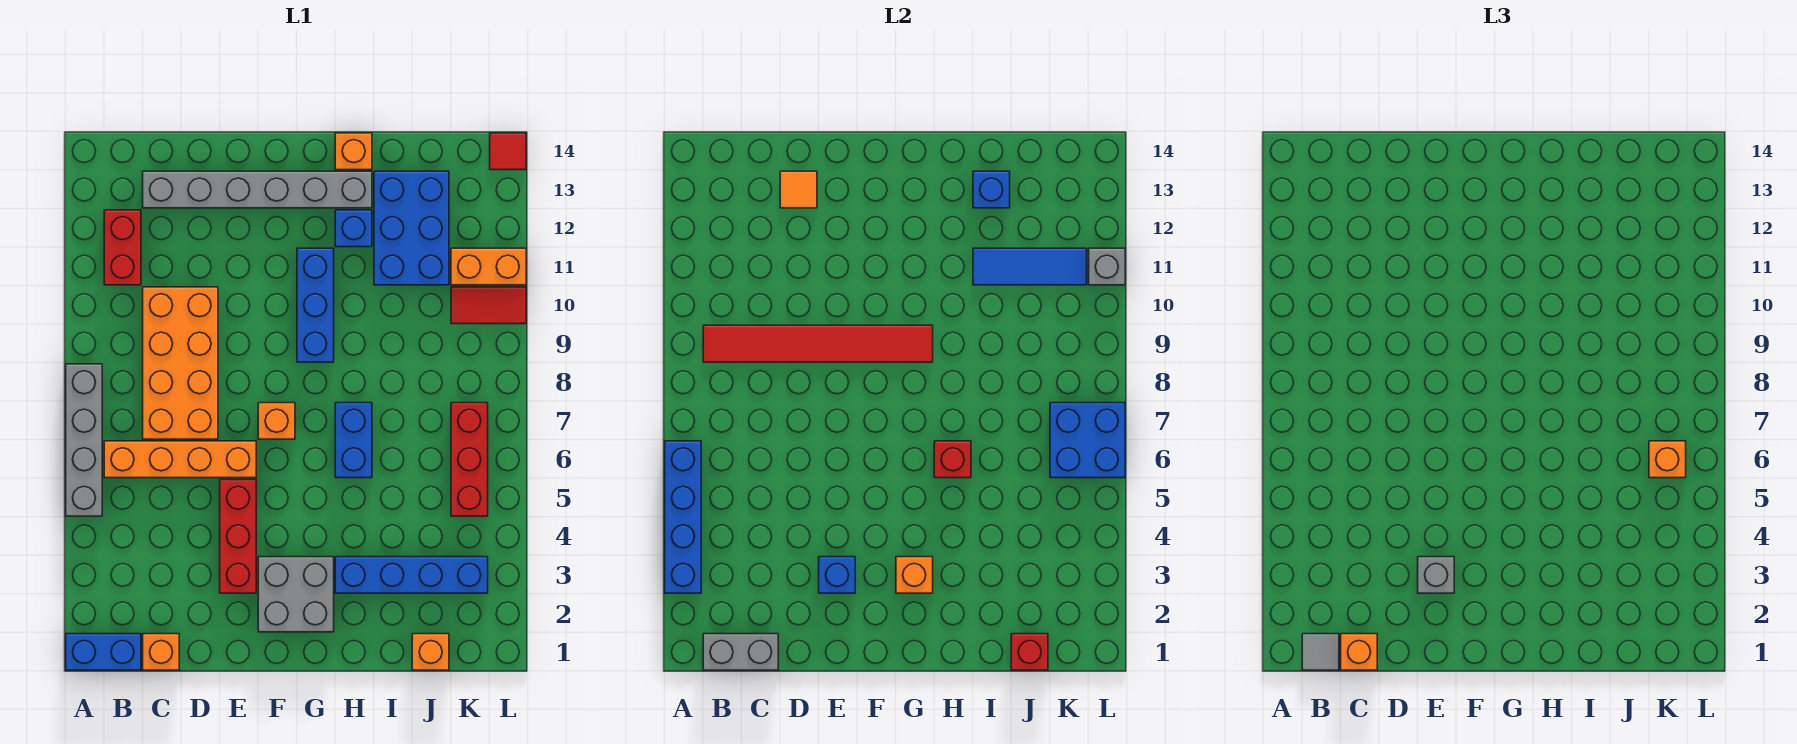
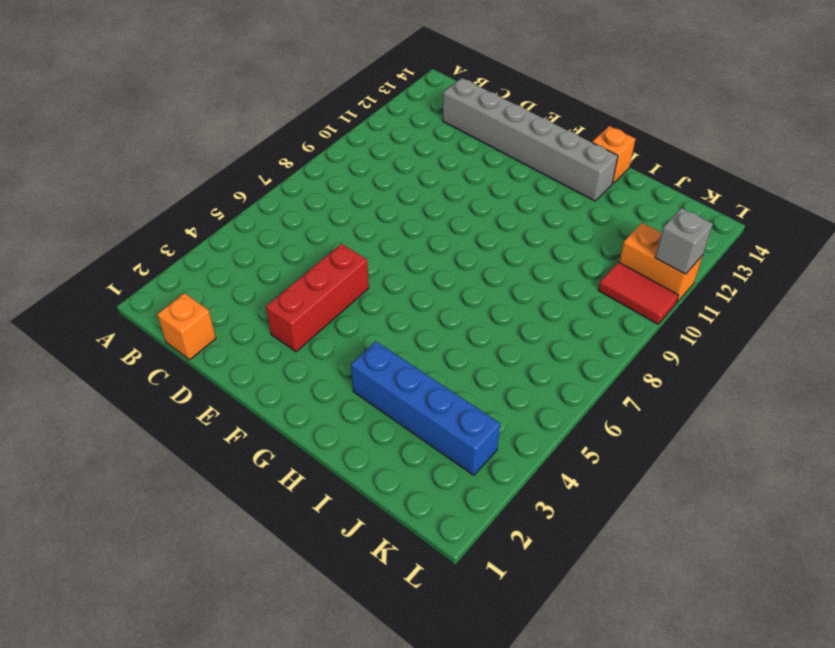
none -> blue brick A1:B1 level 1
none -> grey brick A5:A8 level 1
none -> orange brick B6:E6 level 1
none -> red brick B11:B12 level 1

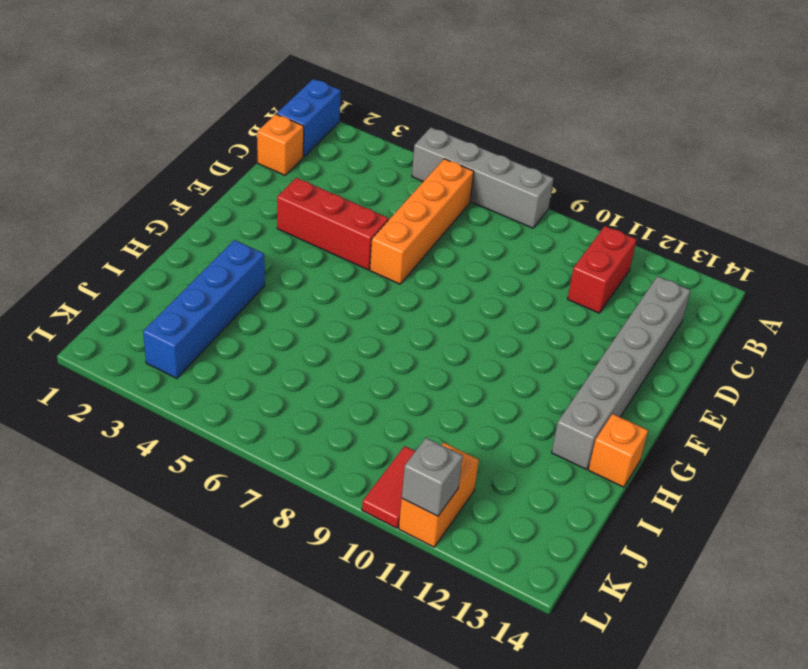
red brick B11:C11 level 1 -> red brick B11:B12 level 1
none -> orange brick C7:D10 level 1
none -> grey brick F2:G3 level 1
none -> orange brick F7 level 1
none -> blue brick G9:G11 level 1

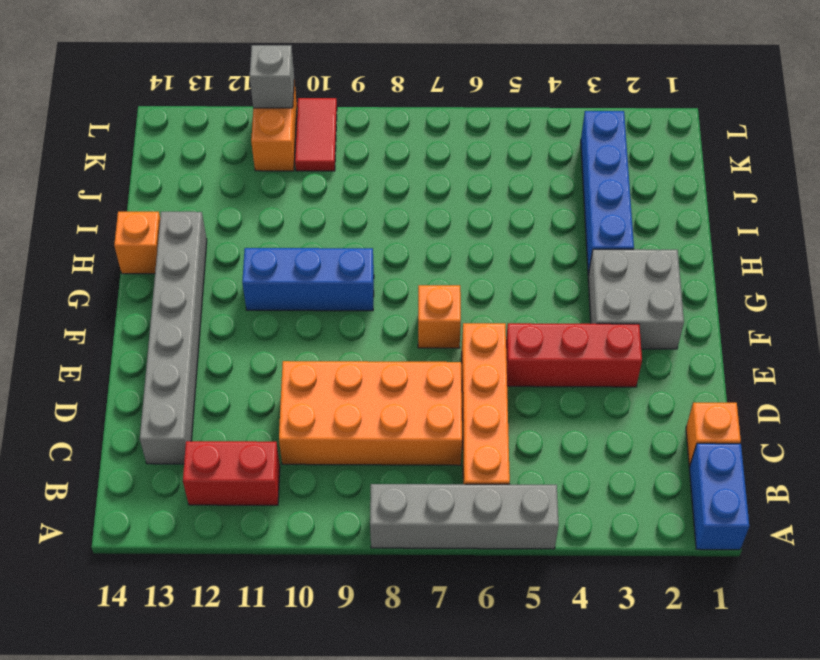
none -> blue brick H6:H7 level 1
none -> blue brick H12 level 1
none -> blue brick I11:J13 level 1
none -> orange brick J1 level 1

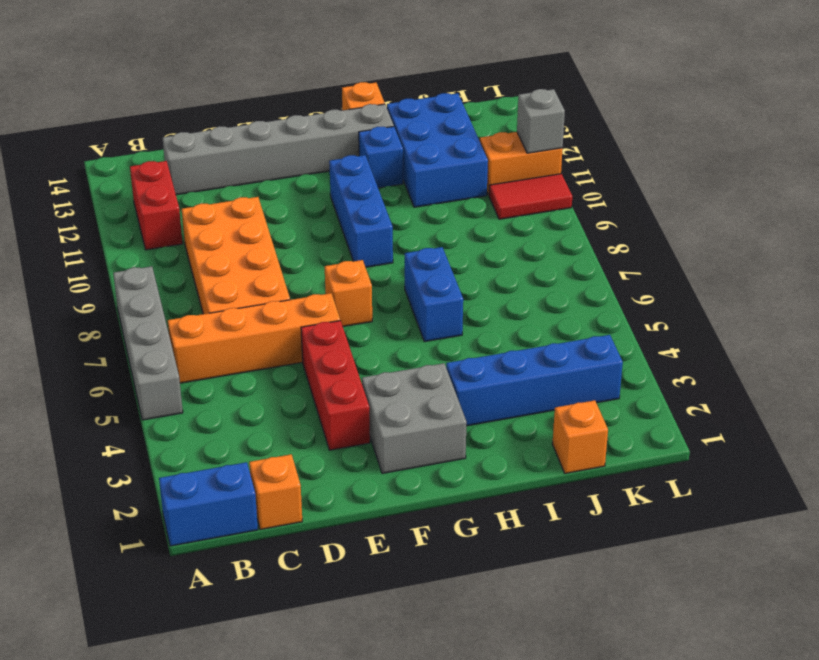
none -> red brick K5:K7 level 1
none -> red tile L14 level 1
none -> blue brick A3:A6 level 2
none -> grey brick B1:C1 level 2

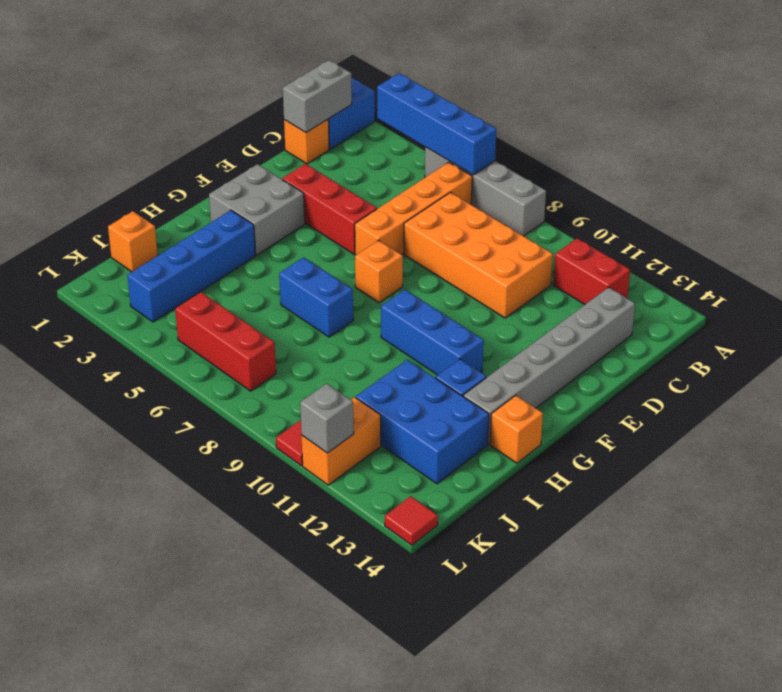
none -> red tile B9:G9 level 2
none -> orange tile D13 level 2
none -> blue brick E3 level 2
none -> orange brick G3 level 2

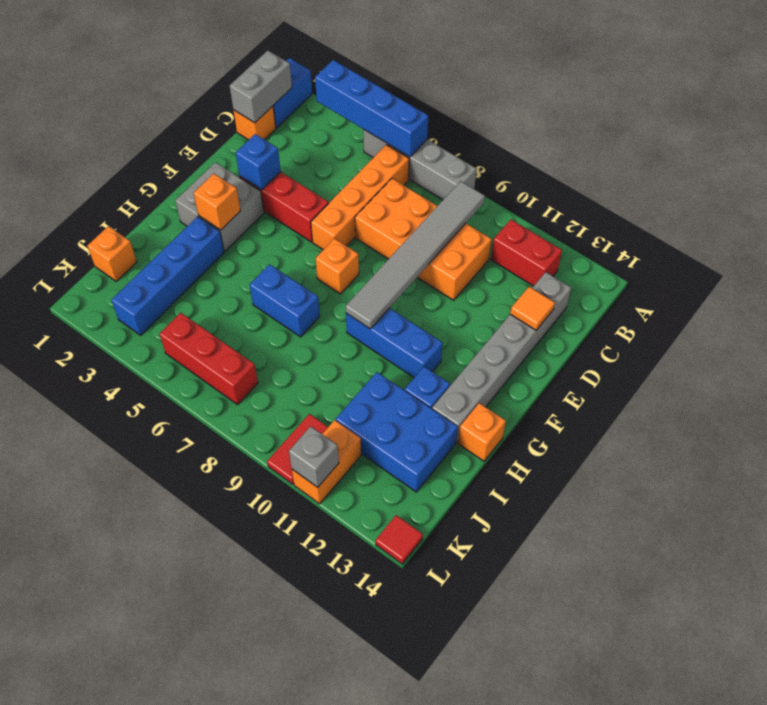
grey tile B9:G9 level 2 -> red tile B9:G9 level 2
none -> red brick H6 level 2
none -> blue tile I11:K11 level 2
none -> blue brick I13 level 2
none -> red brick J1 level 2

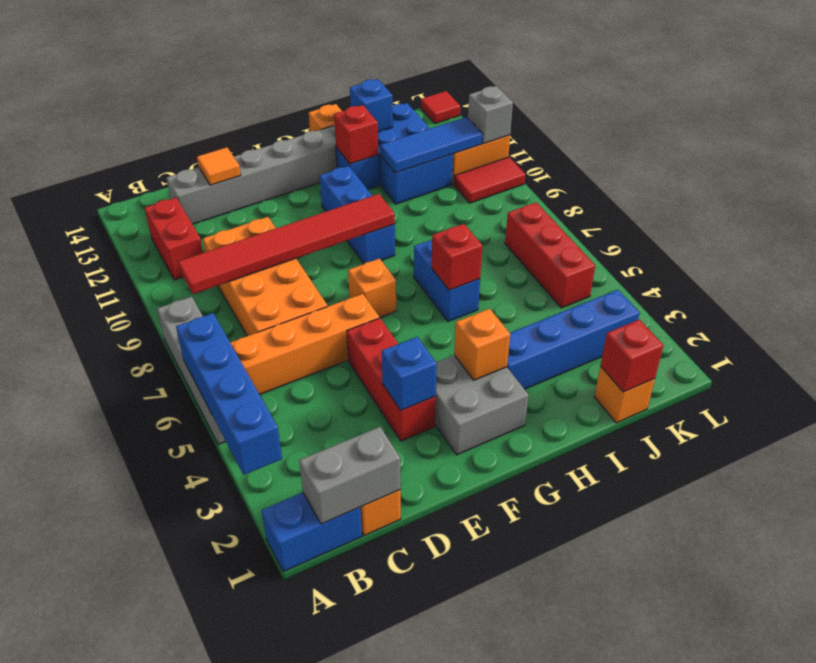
red brick H12 level 2 -> none
none -> blue brick K6:L7 level 2
none -> grey tile B1 level 3
none -> orange brick C1 level 3
none -> grey brick E3 level 3

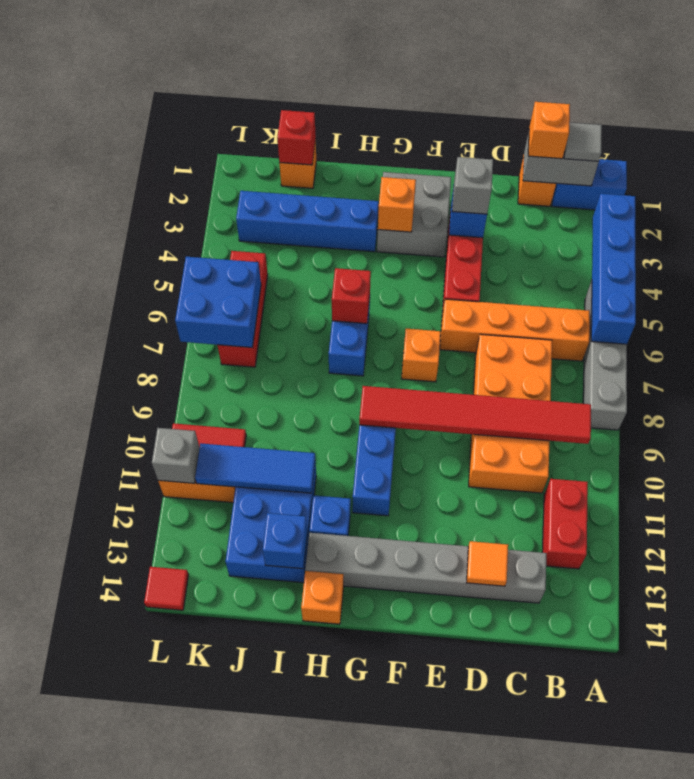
none -> orange brick K6 level 3

